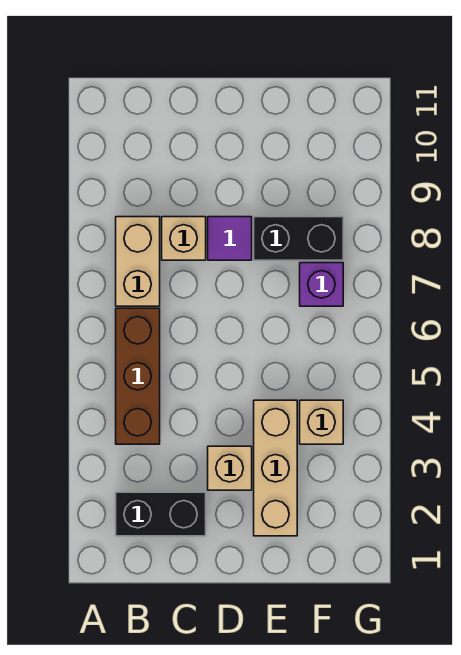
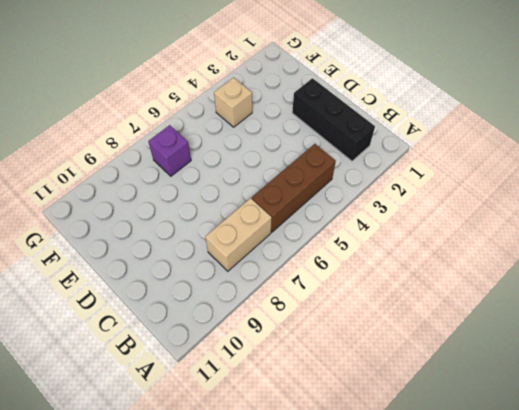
black brick B2:D2 level 1 -> black brick B2:C2 level 1
none -> tan brick C8 level 1
none -> tan brick D3 level 1

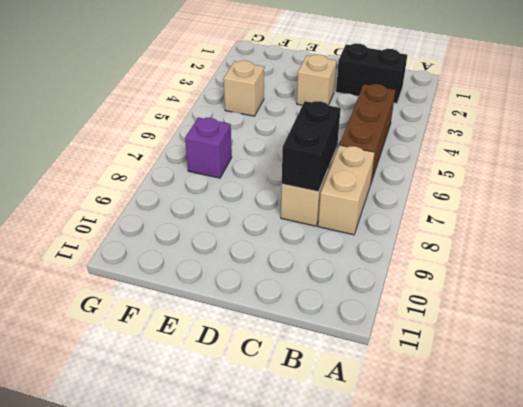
black brick C7:C8 level 2 -> black brick E8:F8 level 1
none -> purple tile D8 level 1
none -> tan brick E2:E4 level 1

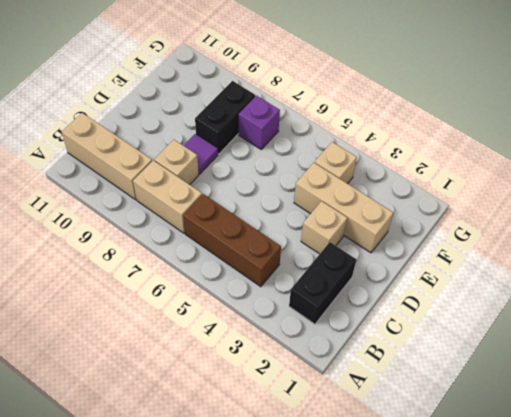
tan brick B9:B11 level 1 -> none

